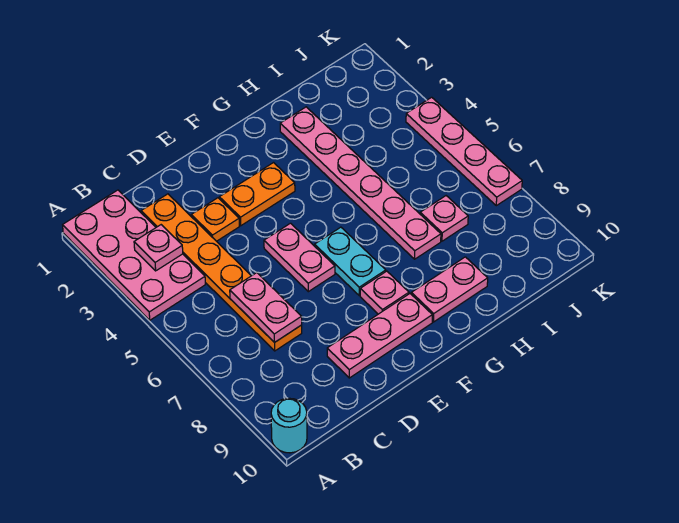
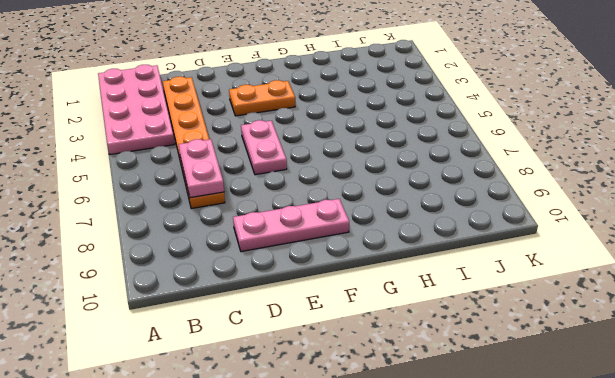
none -> cyan round brick A10 level 1
none -> orange plate D3 level 1
none -> cyan plate F6:F7 level 1

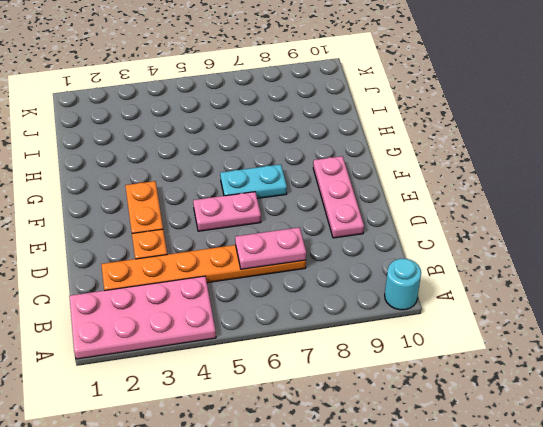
none -> pink plate F8 level 1
none -> pink plate G9:H9 level 1
none -> pink plate H2:H7 level 1

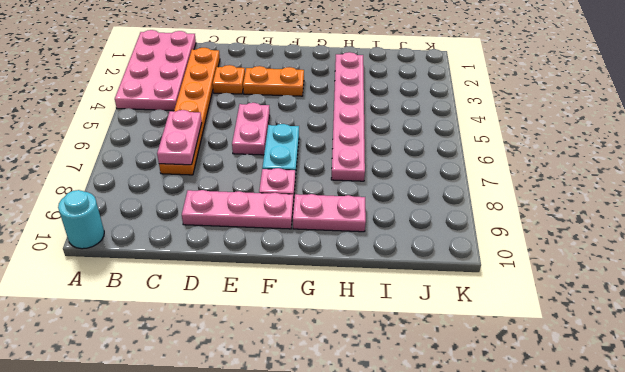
none -> pink plate I7 level 1
none -> pink plate K4:K7 level 1
none -> pink plate B3 level 2

